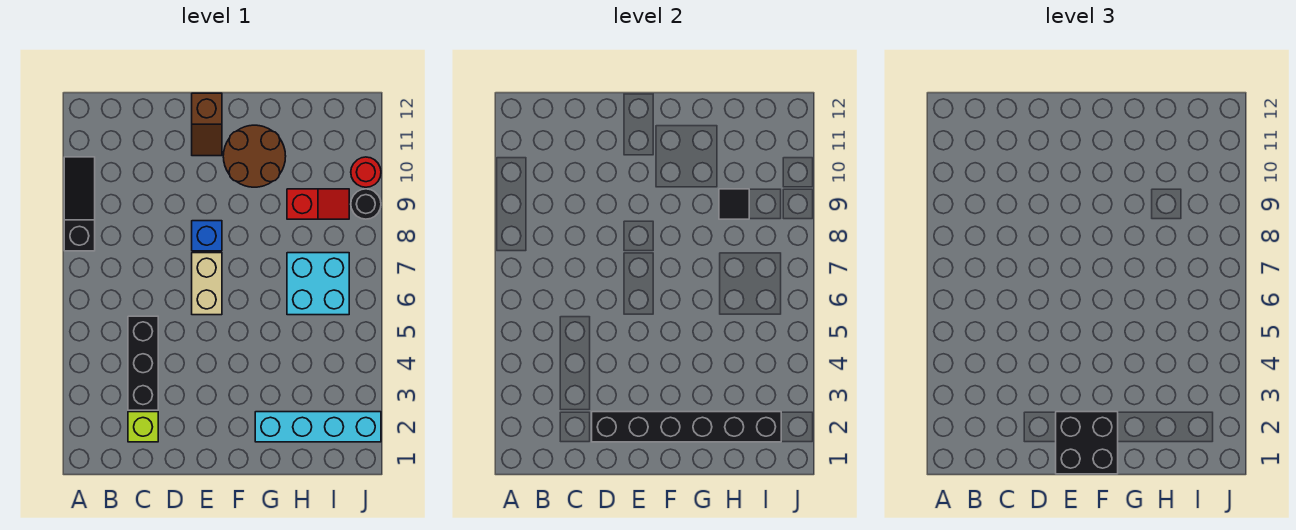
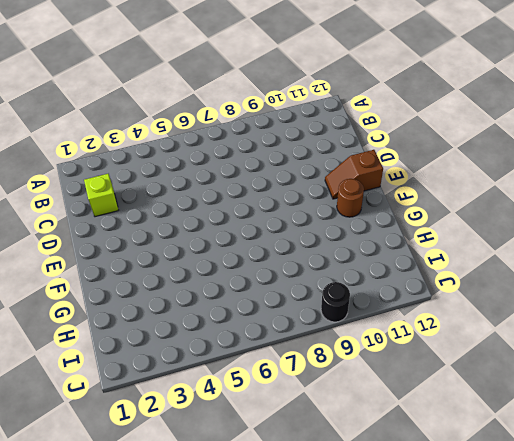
brown round brick F11 level 1 -> brown round brick F10:G11 level 1
none -> black slope A8:A10 level 1 top 8
none -> black brick C3:C5 level 1
none -> tan brick E6:E7 level 1

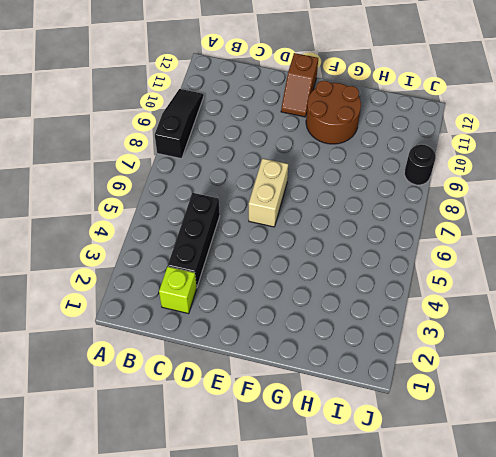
none -> blue brick E8 level 1
none -> cyan brick G2:J2 level 1
none -> cyan brick H6:I7 level 1

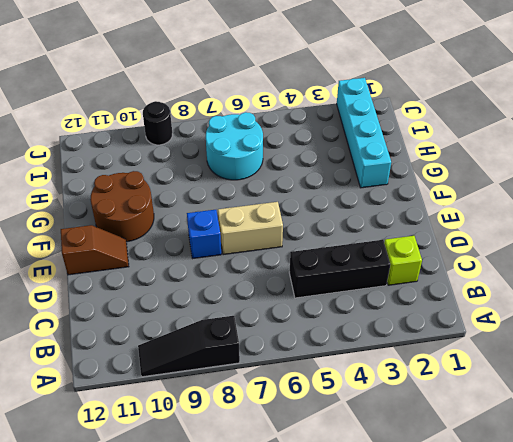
cyan round brick H6:I7 level 1 -> cyan brick H6:I7 level 1
none -> red slope H9:I9 level 1 top H
none -> red round brick J10 level 1
none -> black brick D2:I2 level 2

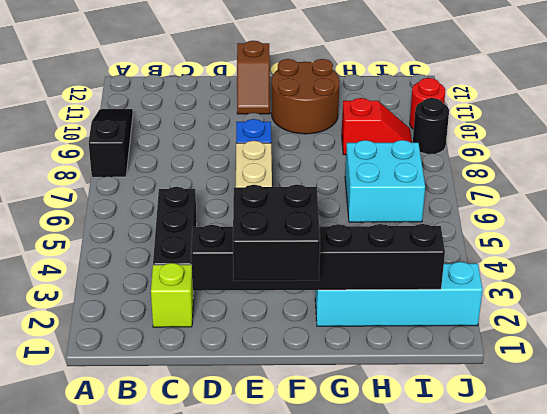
none -> black tile H9 level 2

